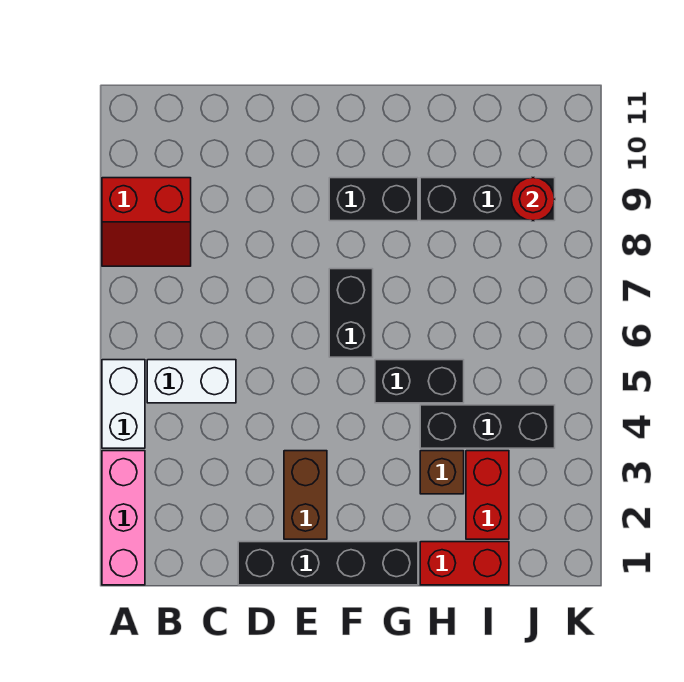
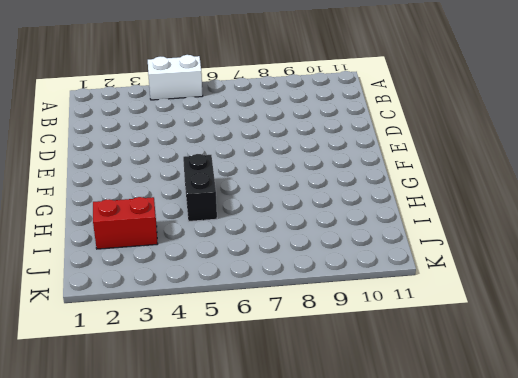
none -> pink brick A1:A3 level 1
none -> red slope A8:B9 level 1 top 9
none -> white brick B5:C5 level 1

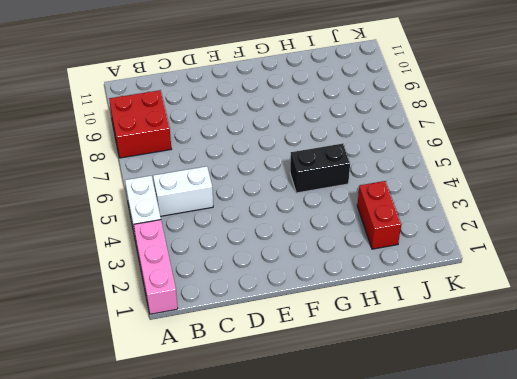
red brick A8:B9 level 1 -> red slope A8:B9 level 1 top 9
none -> black brick D1:G1 level 1
none -> brown brick E2:E3 level 1
none -> black brick F6:F7 level 1

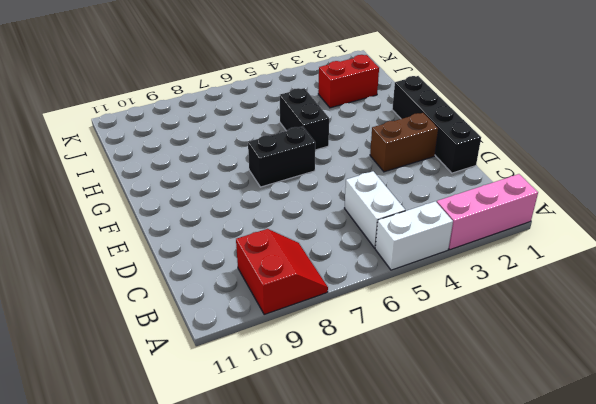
none -> black brick F9:G9 level 1
none -> red brick H1:I1 level 1
none -> brown brick H3 level 1

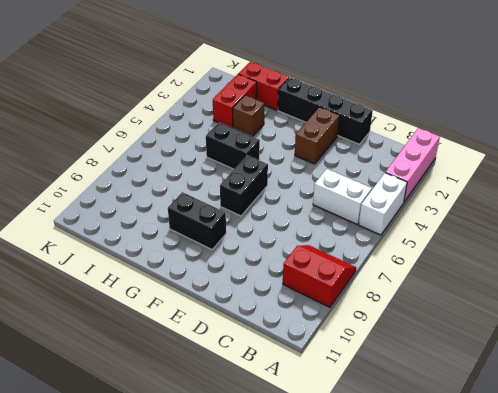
none -> black brick H4:J4 level 1
none -> black brick H9:J9 level 1
none -> red round brick J9 level 2

